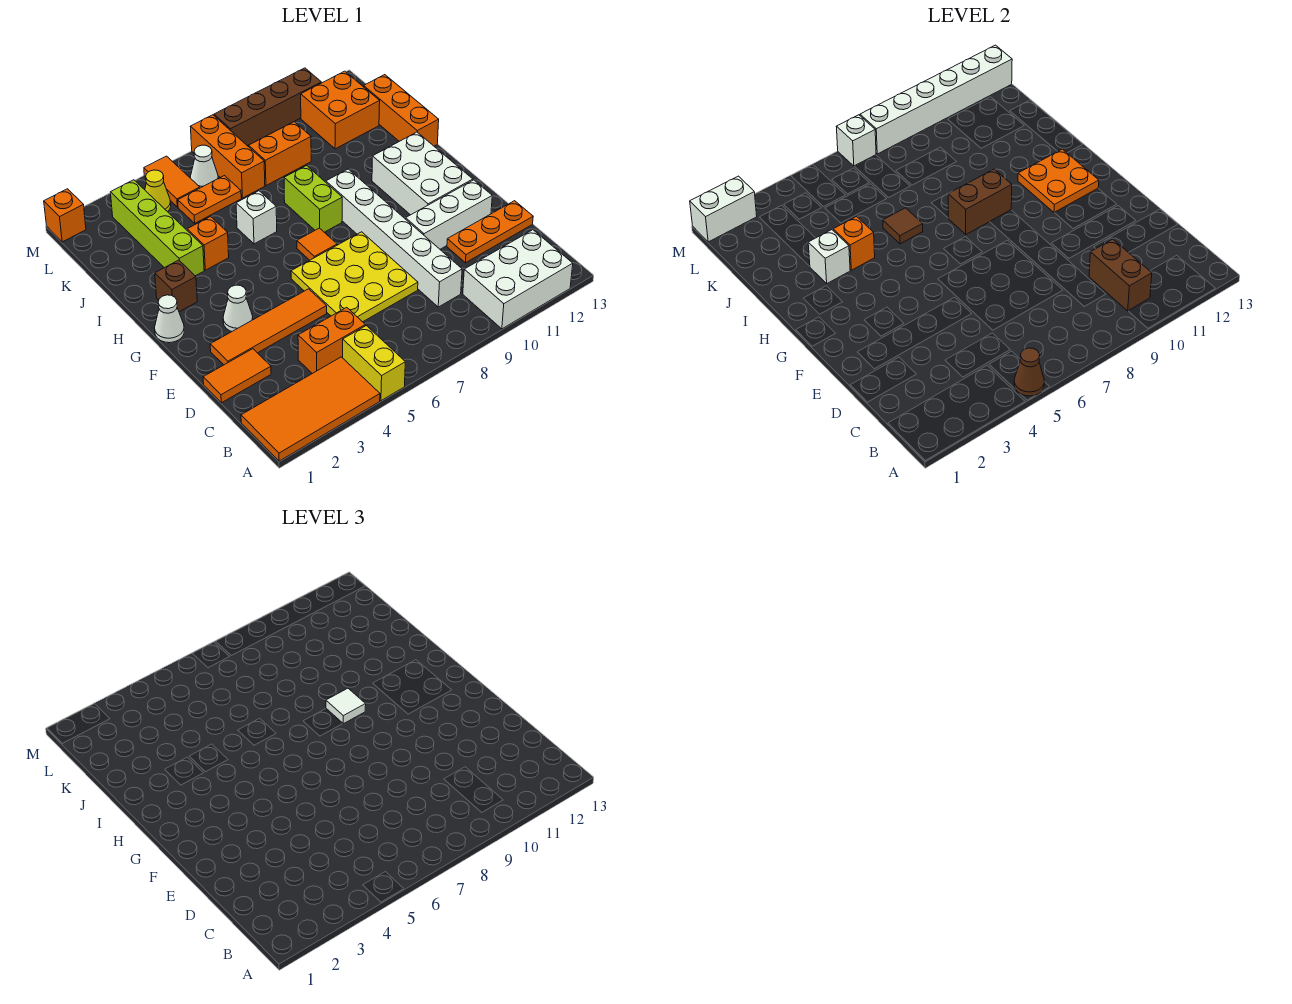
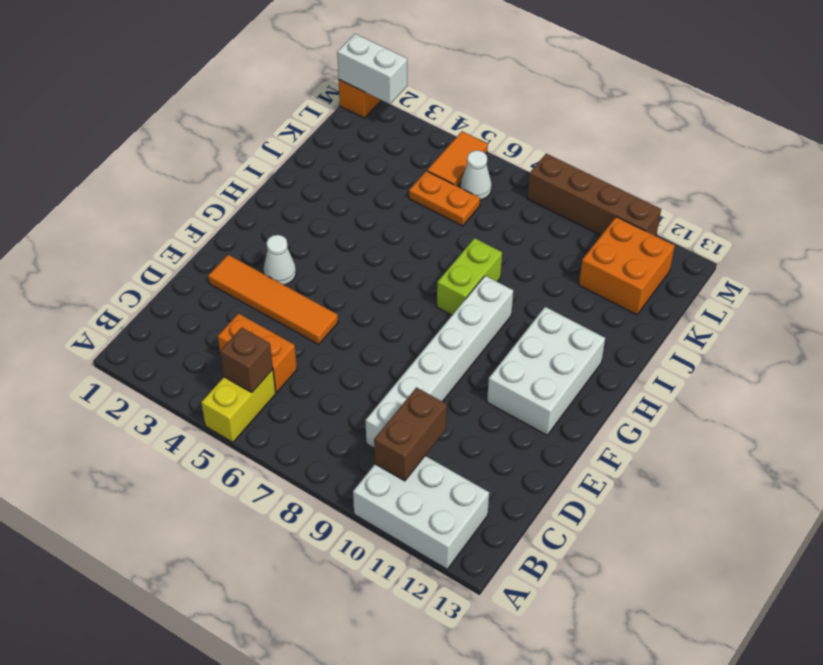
brown brick B5 level 2 -> brown brick H2 level 1
none -> orange tile A1:B4 level 1
none -> orange tile D1:D2 level 1
none -> yellow plate D6:F8 level 1
none -> orange plate D11:D13 level 1

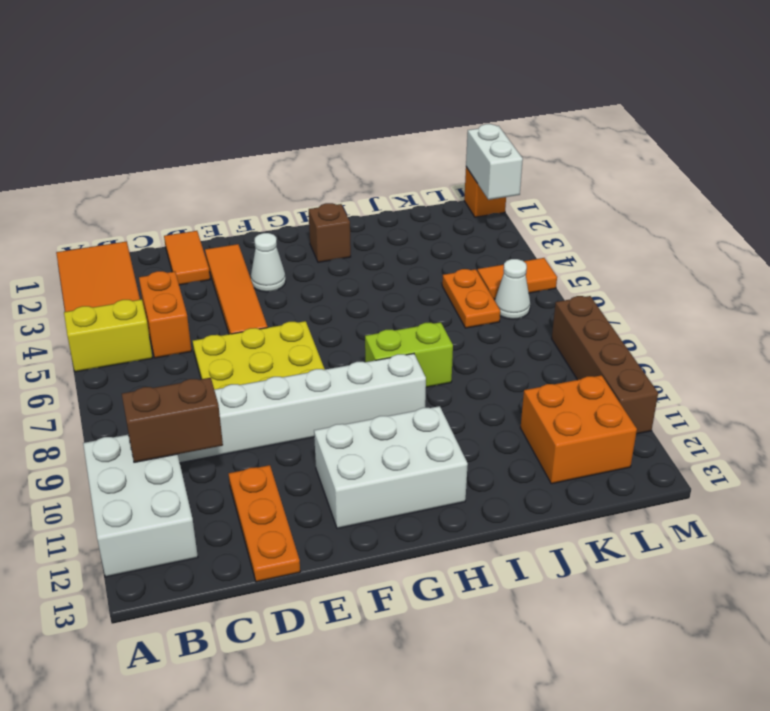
none -> white brick E10:E12 level 1
none -> white cone G1 level 1
none -> orange tile G7 level 1
none -> lime brick I3:L3 level 1

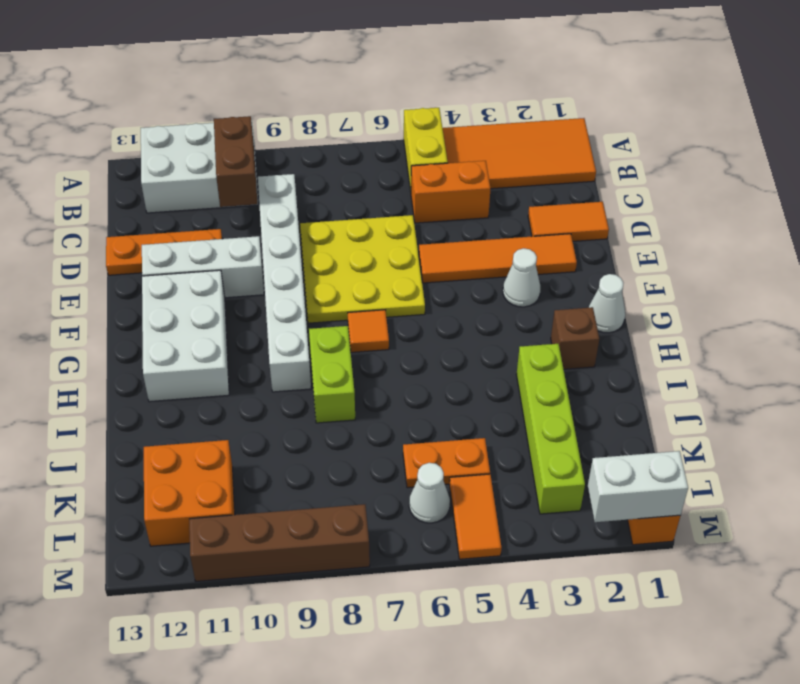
none -> orange brick I4 level 1
none -> white brick I6 level 1
none -> orange brick I13:K13 level 1
none -> orange brick K7:M7 level 1

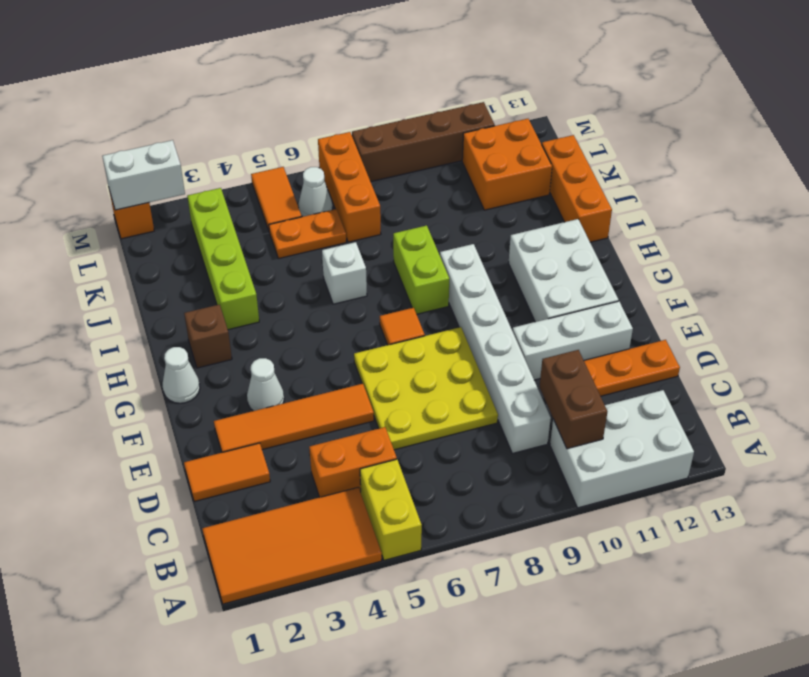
none -> orange brick I4 level 1
none -> orange brick K8:K9 level 1
none -> yellow cone L4 level 1
none -> brown cone A5 level 2

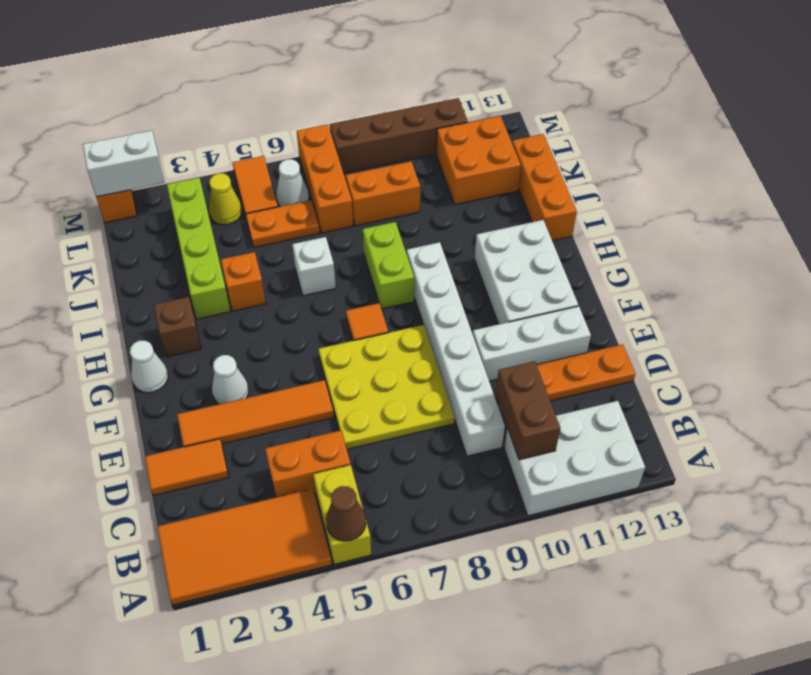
none -> orange plate G11:H12 level 2
none -> brown brick H8:H9 level 2
none -> white brick I3 level 2
none -> orange brick I4 level 2

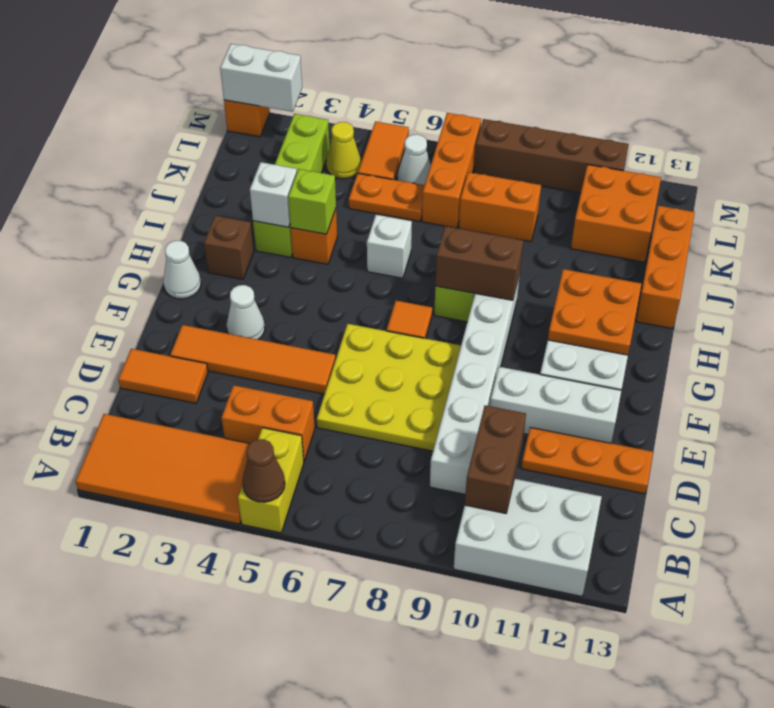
lime brick I4 level 2 -> orange brick I4 level 2
none -> brown tile I6 level 2
none -> white brick M7 level 2
none -> white brick M8:M13 level 2
none -> white tile H9 level 3

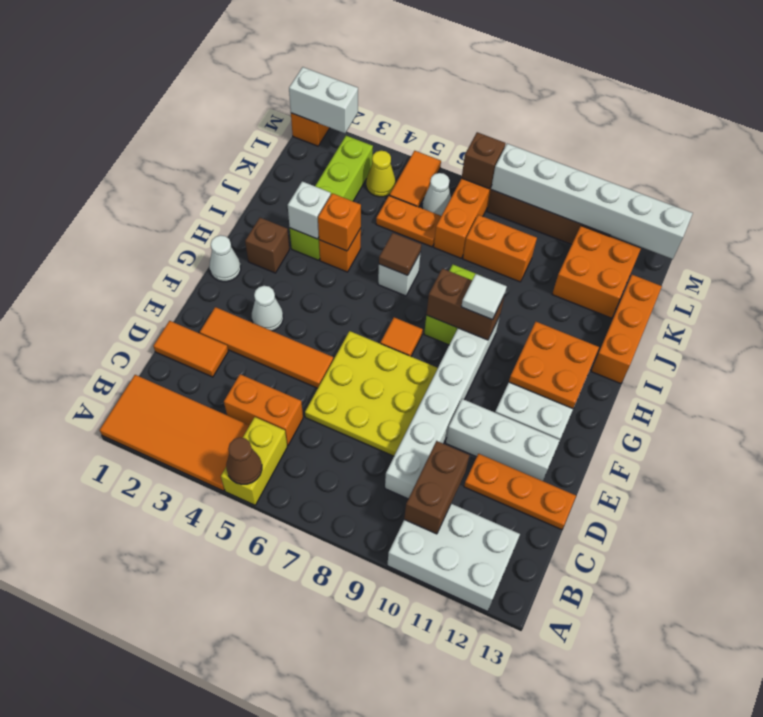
brown brick M7 level 2 -> white brick M7 level 2

